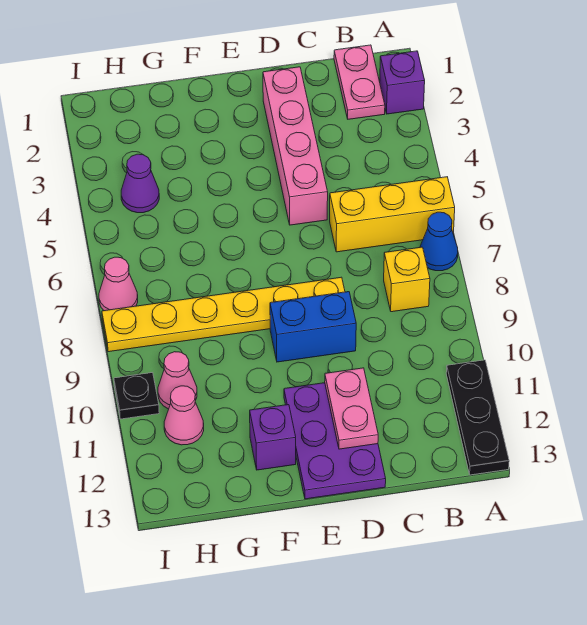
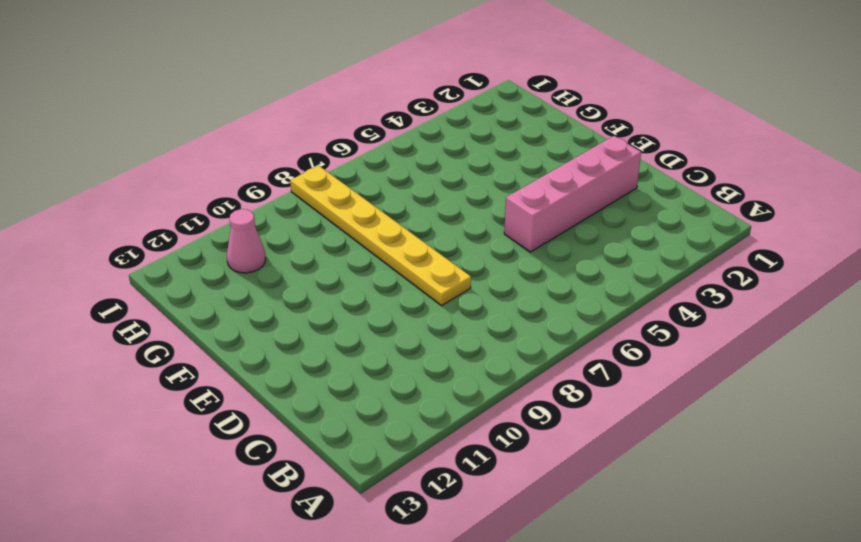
none -> purple brick A2 level 1
none -> yellow brick A6:C6 level 1
none -> blue cone A7 level 1

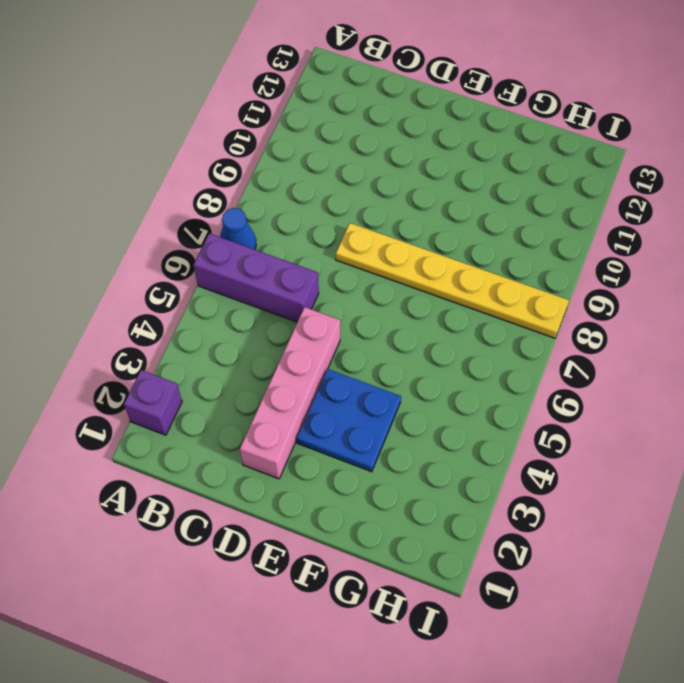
purple brick A6:C6 level 1 -> yellow brick A6:C6 level 1
blue plate E3:F4 level 1 -> none
none -> black plate A11:A13 level 1
none -> pink plate B1:B2 level 1
none -> yellow brick B8 level 1

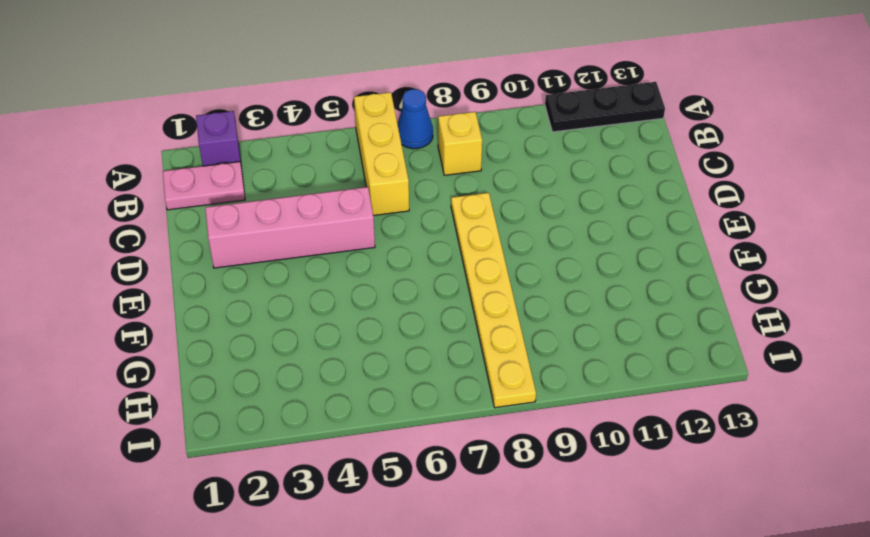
none -> blue brick D9:E9 level 1
none -> purple plate D11:E13 level 1
none -> purple brick F12 level 1

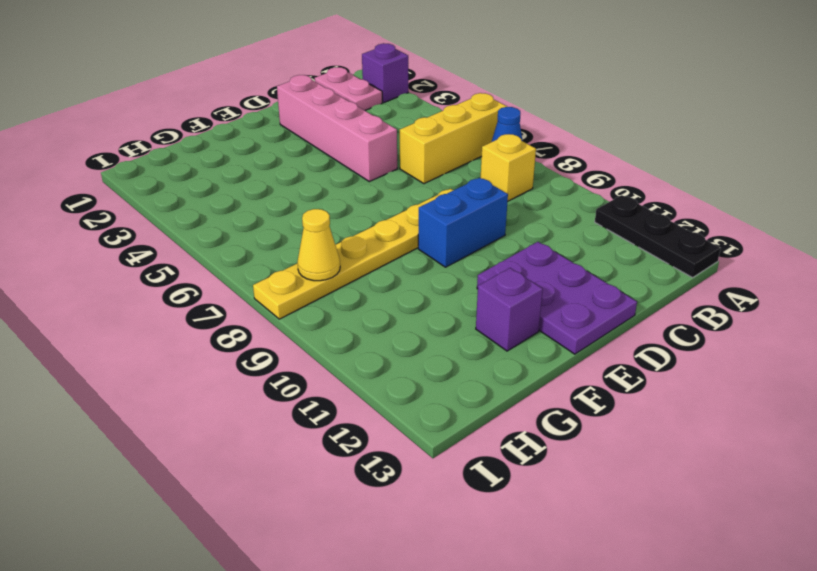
yellow cone H8 level 2 -> none
none -> purple cone H4 level 1
none -> pink cone H10 level 1
none -> pink cone H11 level 1

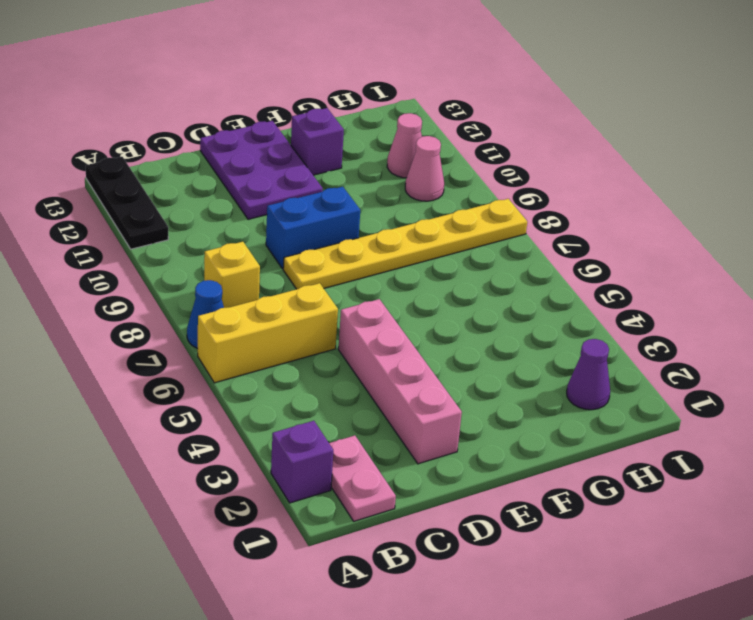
purple cone H2 level 1 -> purple cone H4 level 1
none -> pink cone I7 level 1
none -> black plate I10 level 1
none -> pink plate D11:D12 level 2

